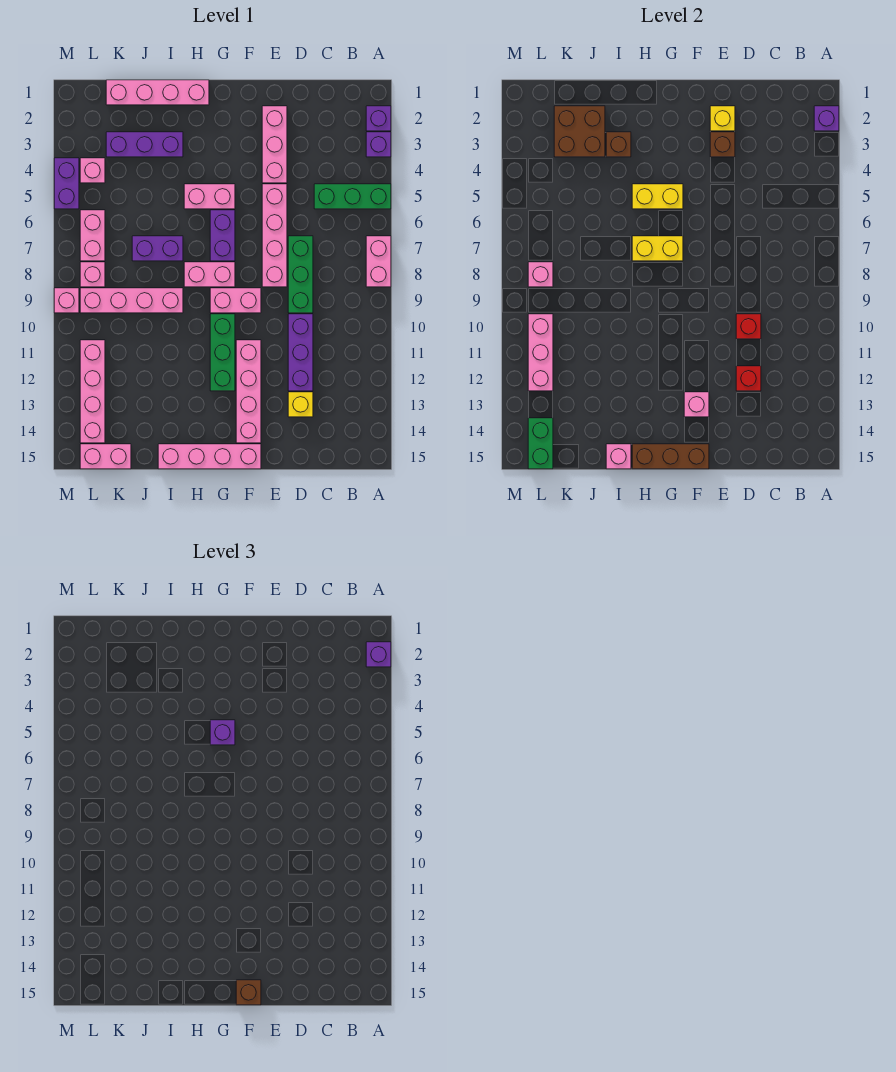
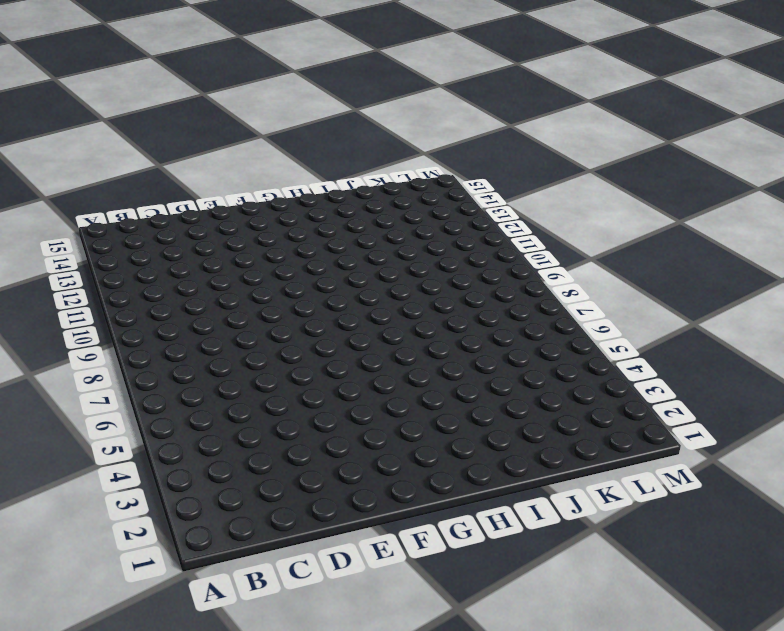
none -> purple brick A2 level 1
none -> purple brick A3 level 1
none -> green brick A5:C5 level 1
none -> pink brick A7:A8 level 1

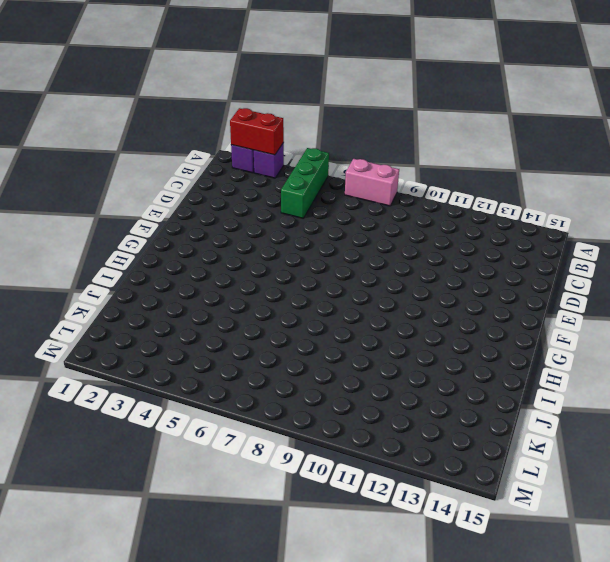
red brick A2:A3 level 2 -> purple brick A2 level 2
none -> green brick D7:D9 level 1
none -> purple brick D10:D12 level 1
none -> yellow brick D13 level 1
none -> pink brick E2:E4 level 1

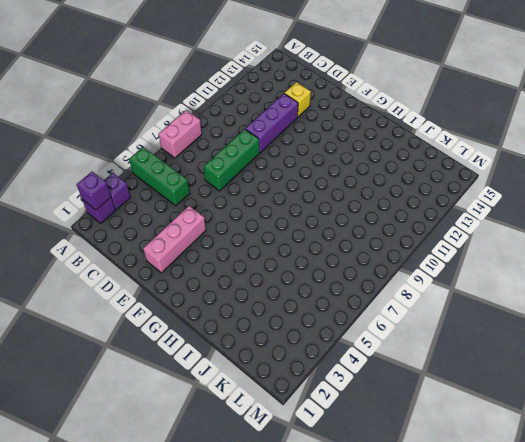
none -> pink brick E5:E8 level 1
none -> pink brick F9:G9 level 1
none -> pink brick F11:F14 level 1
none -> pink brick F15:I15 level 1

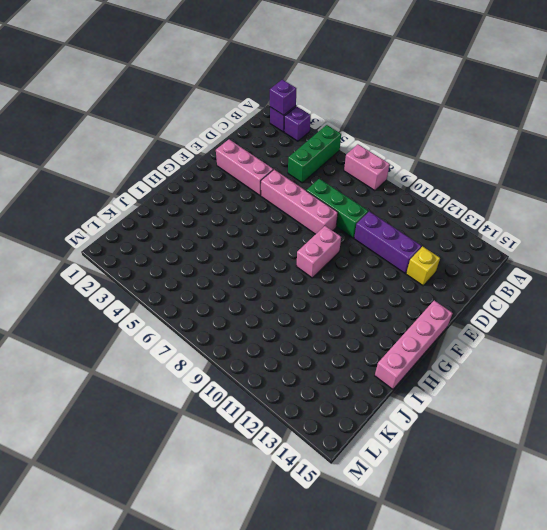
none -> pink brick F11:F14 level 1
none -> pink brick G5:H5 level 1
none -> purple brick G6:G7 level 1
none -> pink brick G8:H8 level 1

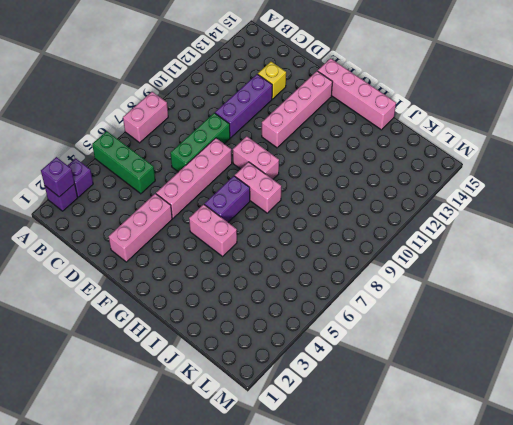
none -> green brick G10:G12 level 1
none -> pink brick H1:K1 level 1
none -> purple brick I3:K3 level 1
none -> purple brick I7:J7 level 1

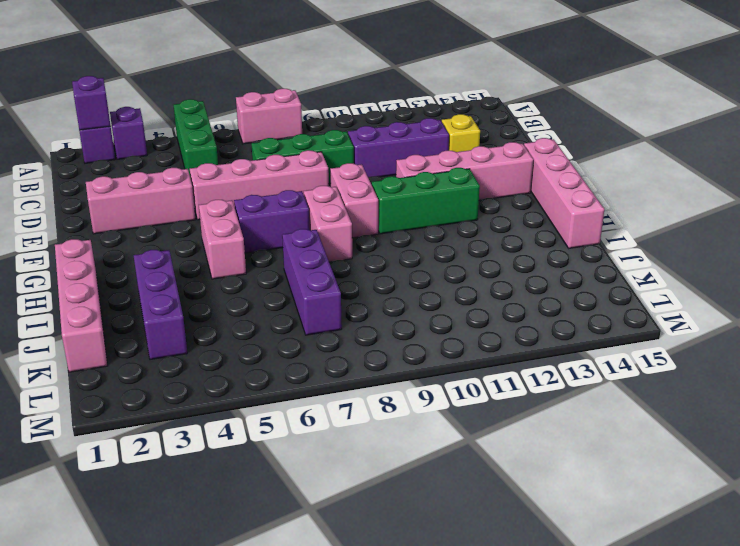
purple brick I7:K7 level 1 -> purple brick I7:J7 level 1
none -> pink brick I9:L9 level 1
none -> pink brick K15:L15 level 1
none -> pink brick L4 level 1
none -> pink brick L6:L7 level 1

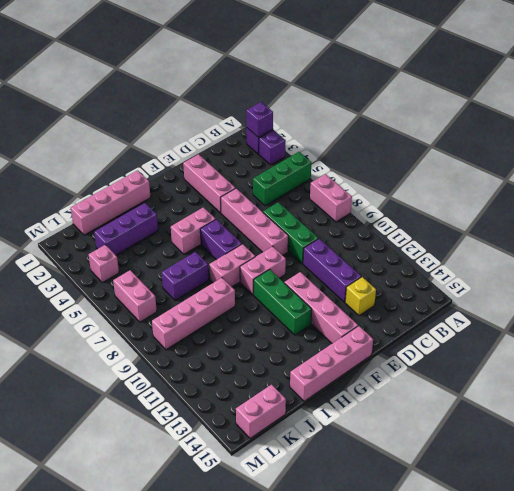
none -> pink brick L8 level 1
none -> pink brick L11:L14 level 1
none -> purple brick M4:M5 level 1
none -> pink brick M9 level 1

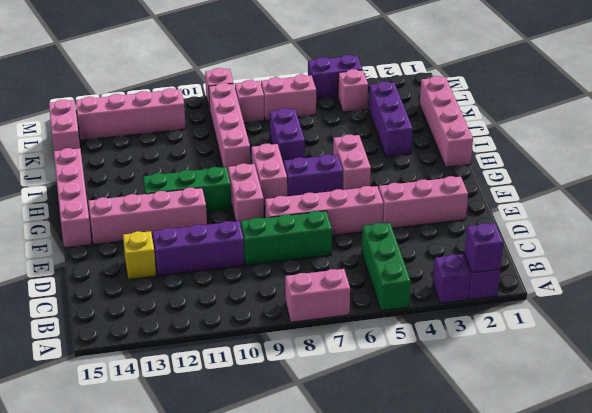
none -> red brick D10 level 2
none -> red brick D12 level 2
none -> yellow brick E2 level 2
none -> brown brick E3 level 2

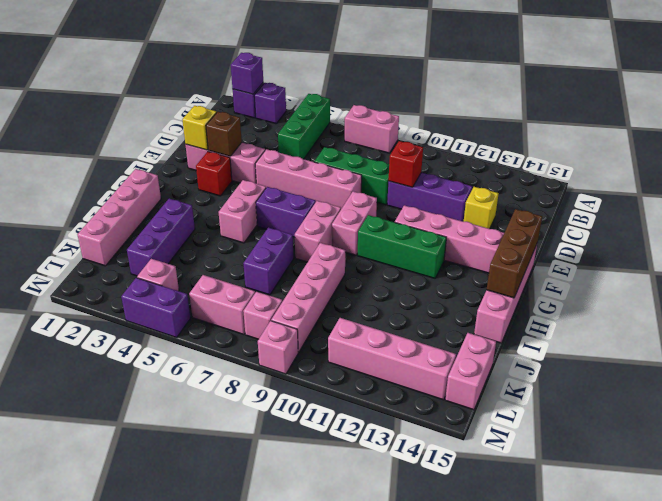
red brick F3 level 1 -> red brick D12 level 2
none -> pink brick F13 level 2
none -> yellow brick G5:H5 level 2
none -> yellow brick G7:H7 level 2
none -> brown brick I3 level 2

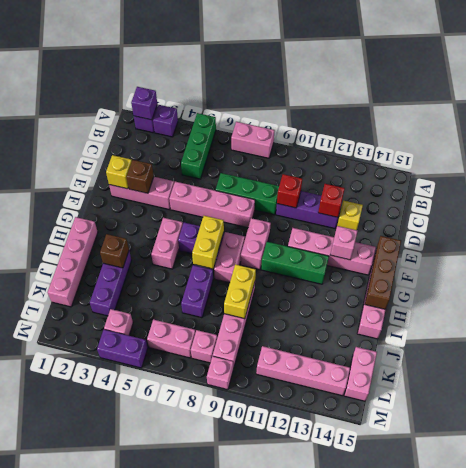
yellow brick I9:J9 level 2 -> yellow brick G5:H5 level 2
none -> pink brick I15 level 2
none -> brown brick J2:K3 level 2
none -> pink brick L8 level 2
none -> pink brick L10:L12 level 2

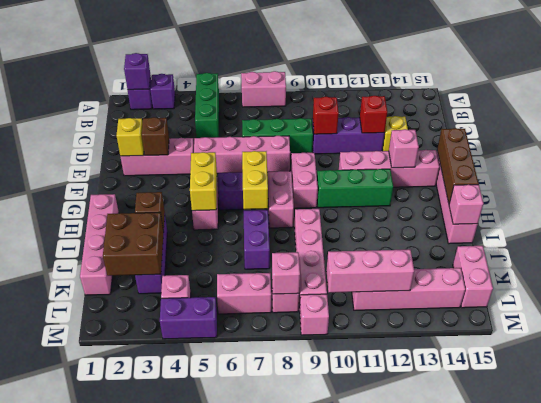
none -> green brick L14:L15 level 2
none -> purple brick A2 level 3
none -> brown brick F15 level 3
none -> purple brick G5 level 3

